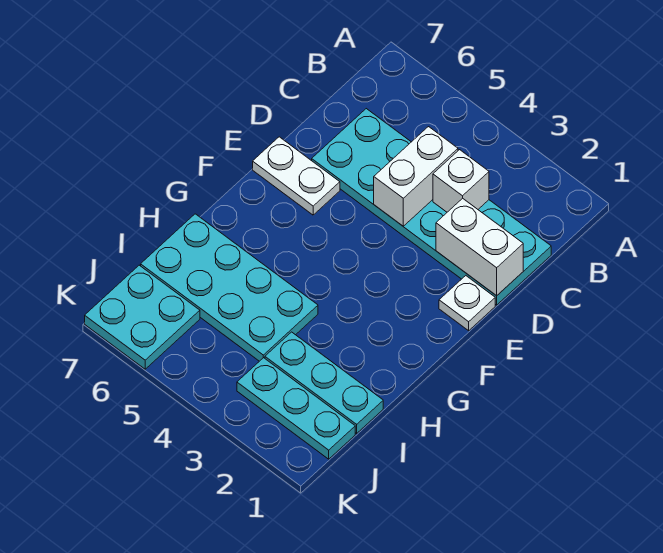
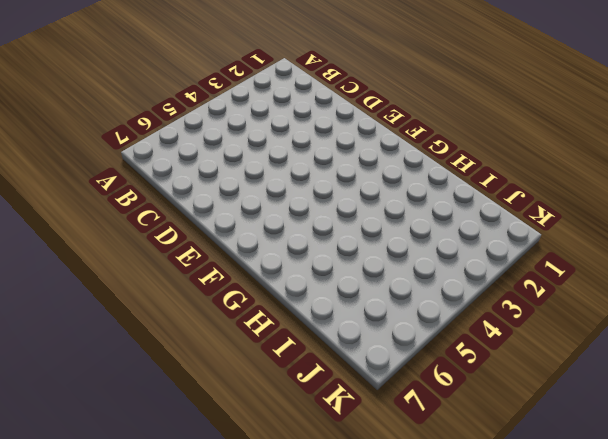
none -> cyan plate C1:D6 level 1
none -> white plate E1 level 1

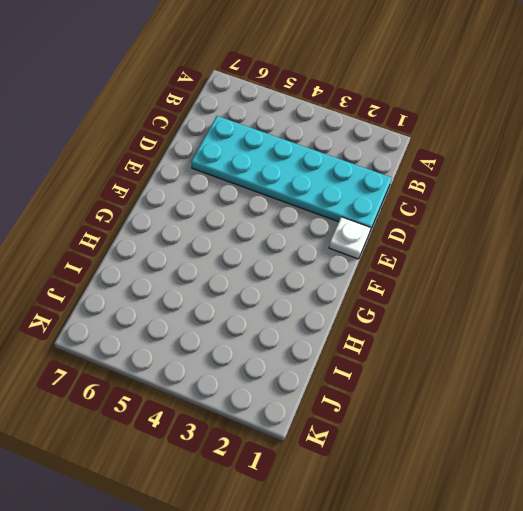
none -> white plate E6:E7 level 1
none -> cyan plate H4:I7 level 1

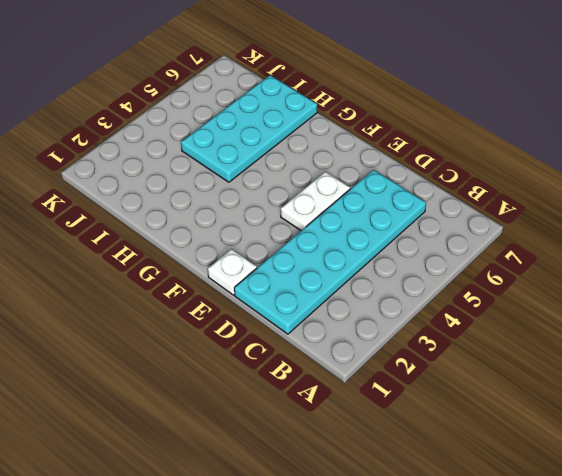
white plate E4:E5 level 1 -> white plate E6:E7 level 1
none -> cyan plate I1:I3 level 1
none -> cyan plate J1:J3 level 1

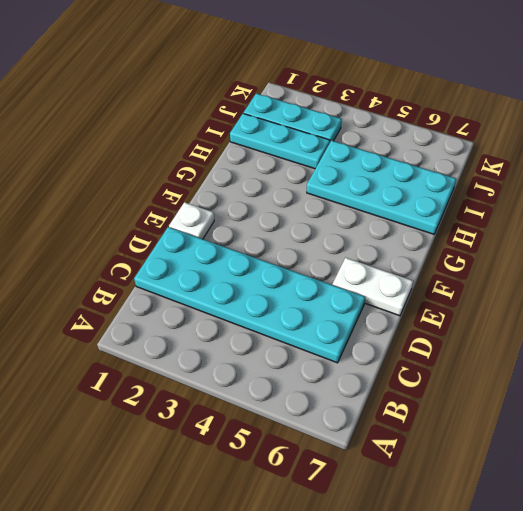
none -> cyan plate J6:K7 level 1
none -> white brick C3 level 2

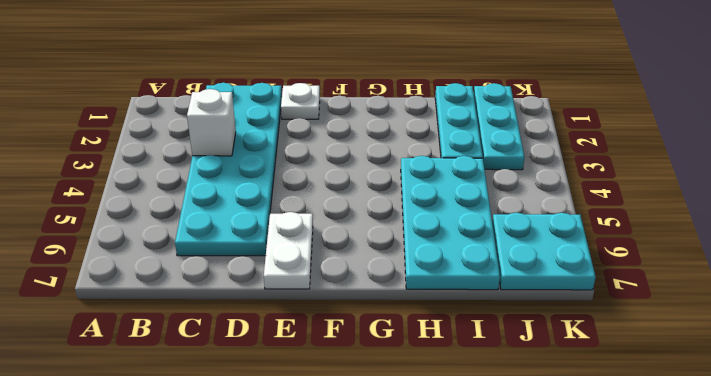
none -> white brick C4:D4 level 2
none -> white brick D1:D2 level 2

